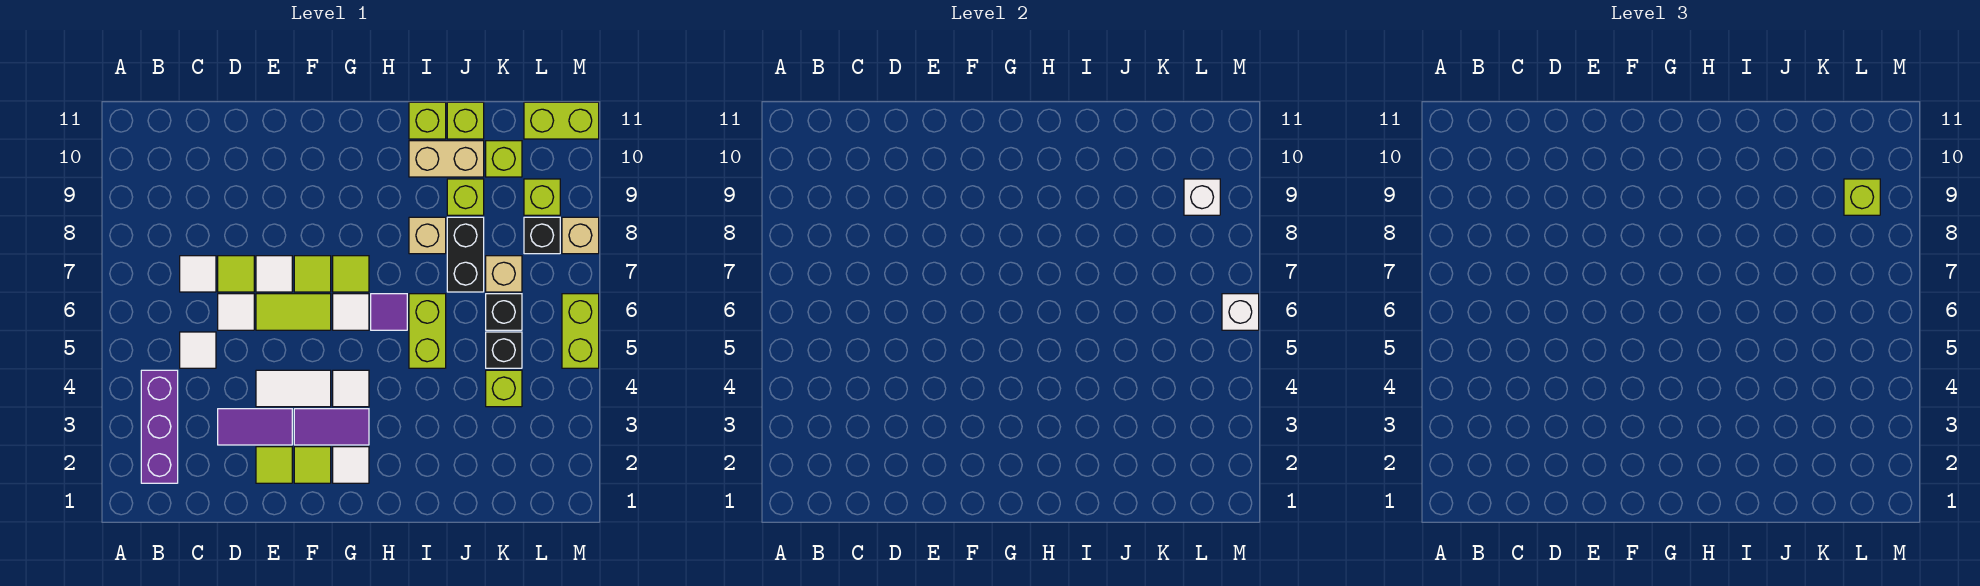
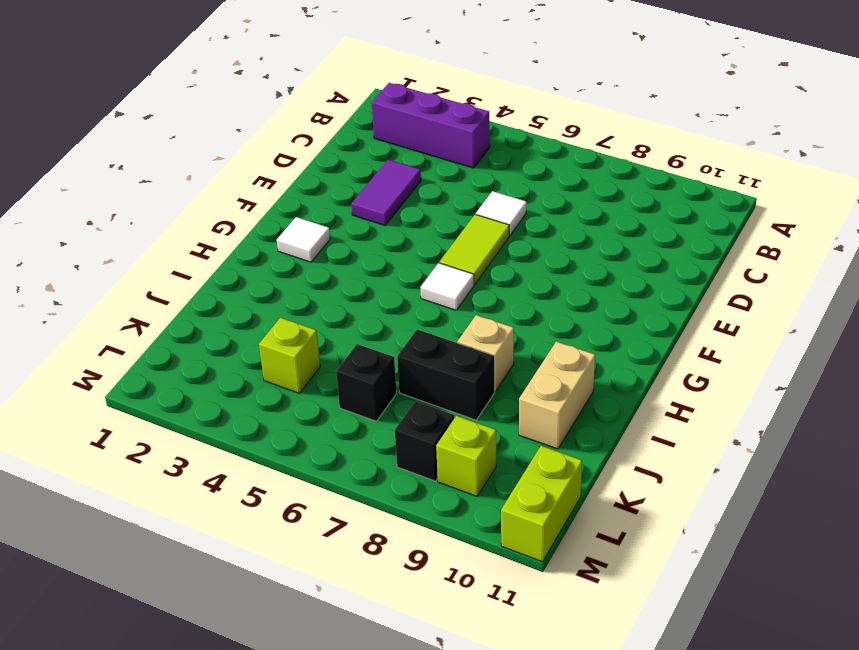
none -> white tile C5 level 1
none -> white tile C7 level 1
none -> lime tile D7 level 1
none -> lime tile E2 level 1

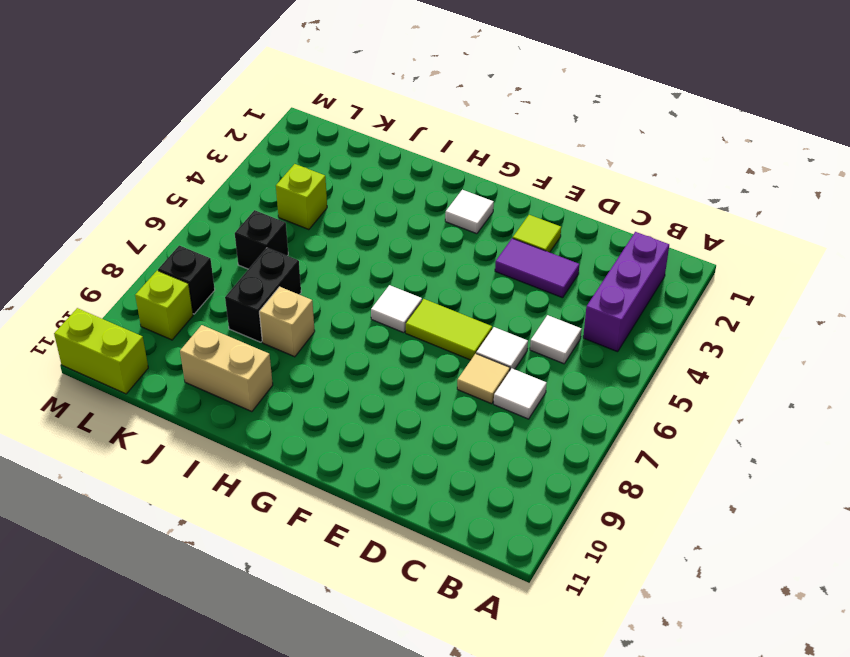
tan tile D7 level 1 -> lime tile D7 level 1
none -> white tile E4:F4 level 1
none -> white tile E7 level 1
none -> lime tile F2 level 1
none -> purple tile F3:G3 level 1

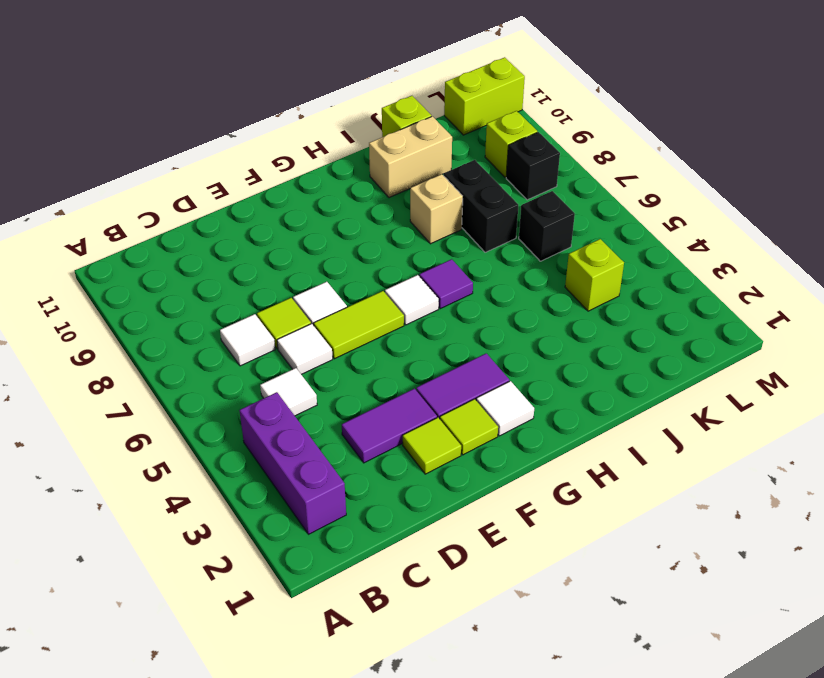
none -> white tile E4:F4 level 1
none -> lime tile F7 level 1
none -> white tile G4 level 1
none -> lime tile G7 level 1

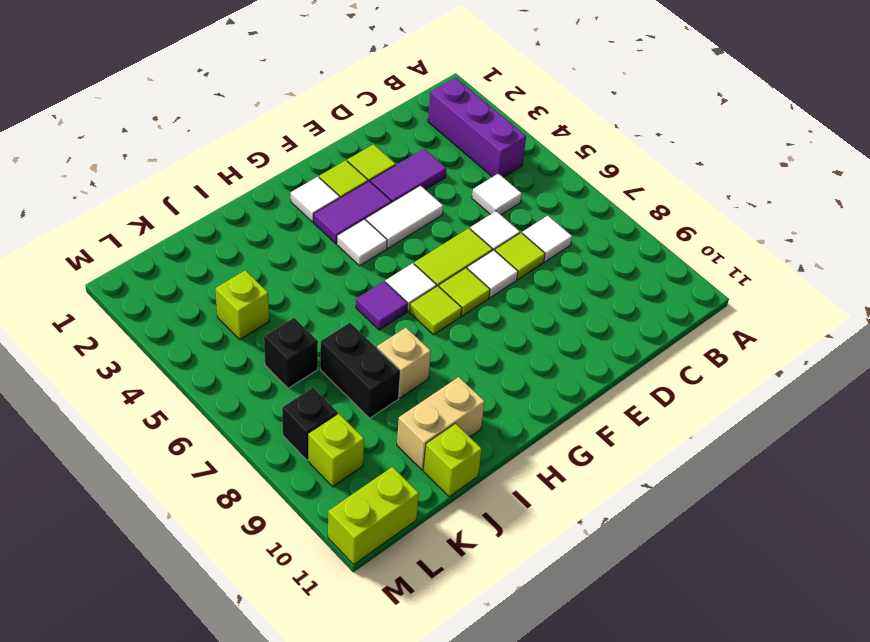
none -> lime brick I5:I6 level 1
none -> lime brick I11 level 1
none -> lime brick J9 level 1
none -> black brick K5 level 1

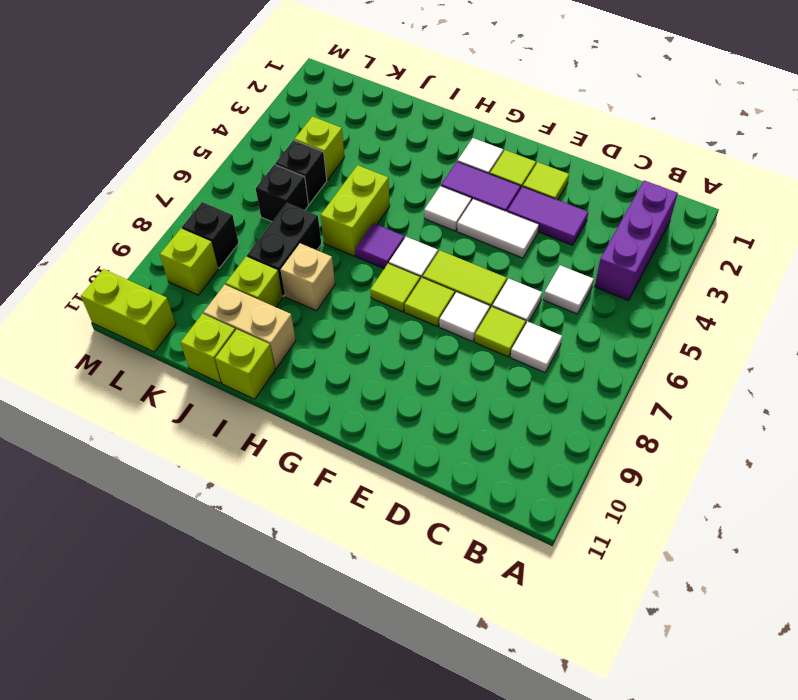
none -> tan brick K7 level 1
none -> lime brick K10 level 1
none -> lime brick M5:M6 level 1
none -> tan brick M8 level 1

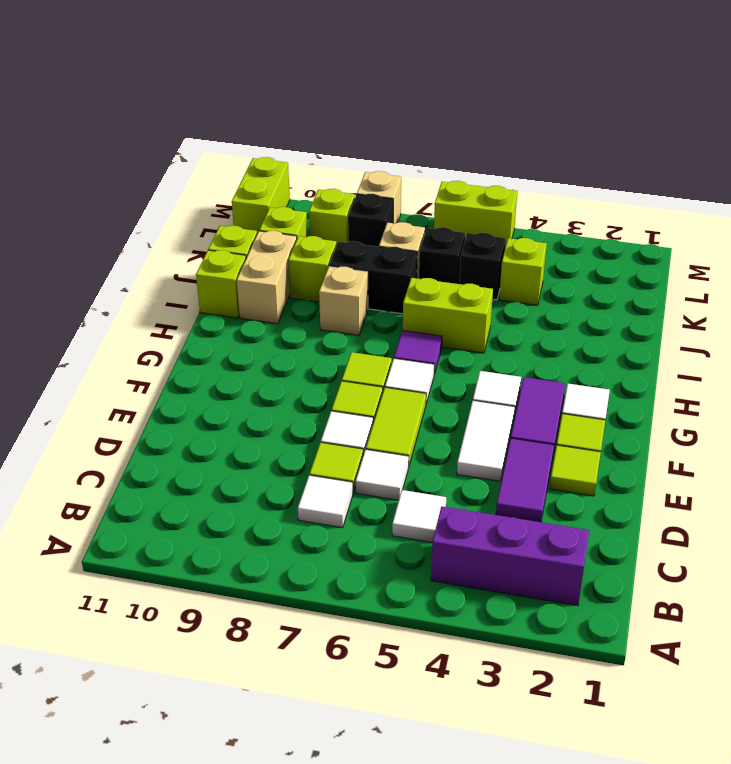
none -> white brick L9 level 2
none -> white brick M6 level 2
none -> lime brick L9 level 3

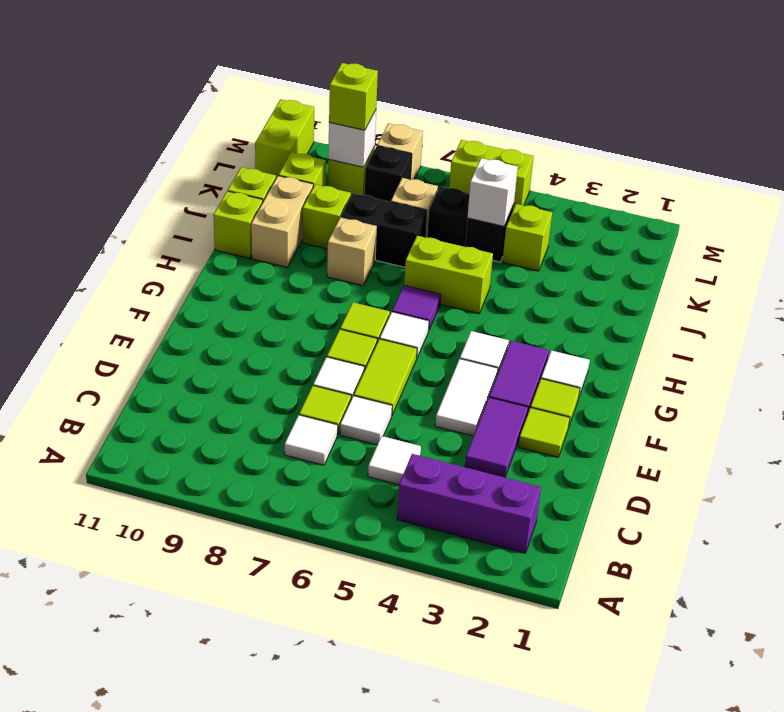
white brick K5 level 2 -> white brick M6 level 2

